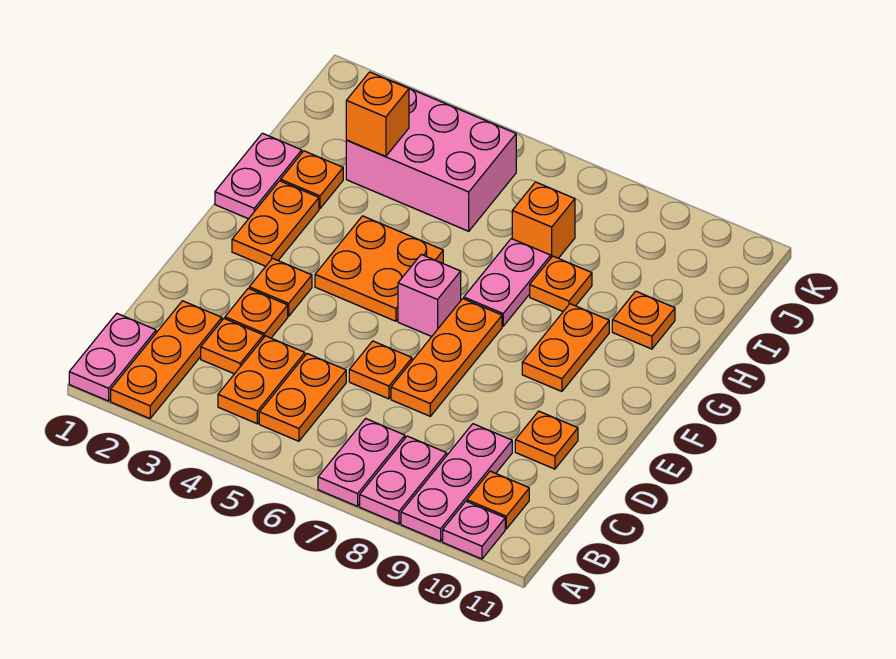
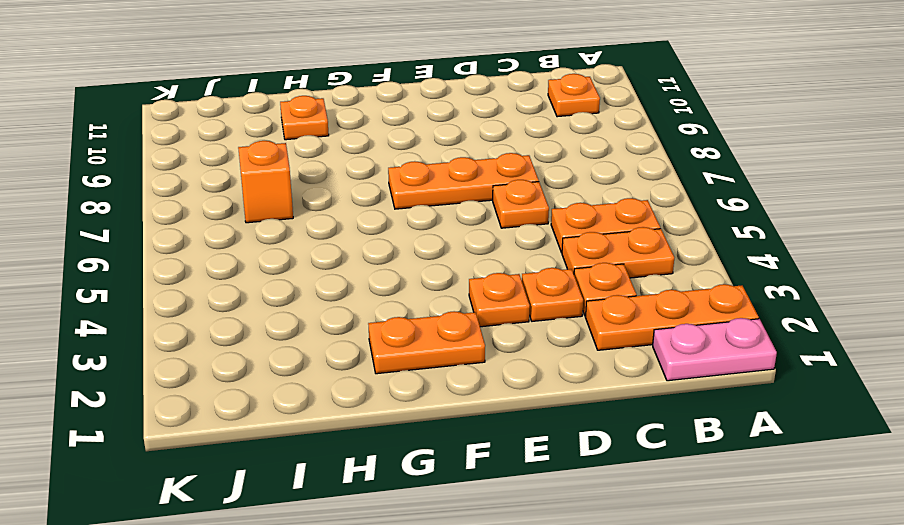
none -> pink plate A7:B7 level 1
none -> pink plate A8:B8 level 1
none -> pink plate A9:C9 level 1

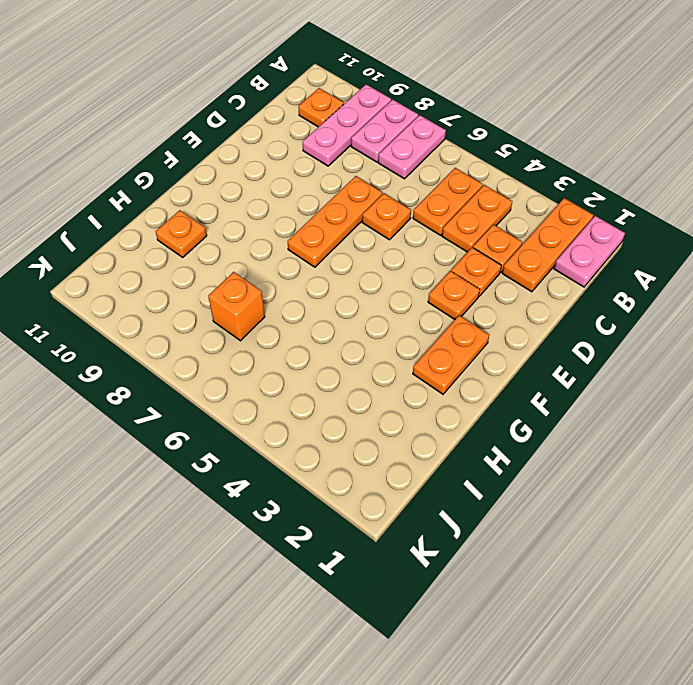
none -> pink plate A10 level 1
none -> orange plate D10 level 1
none -> orange plate F4:G5 level 1

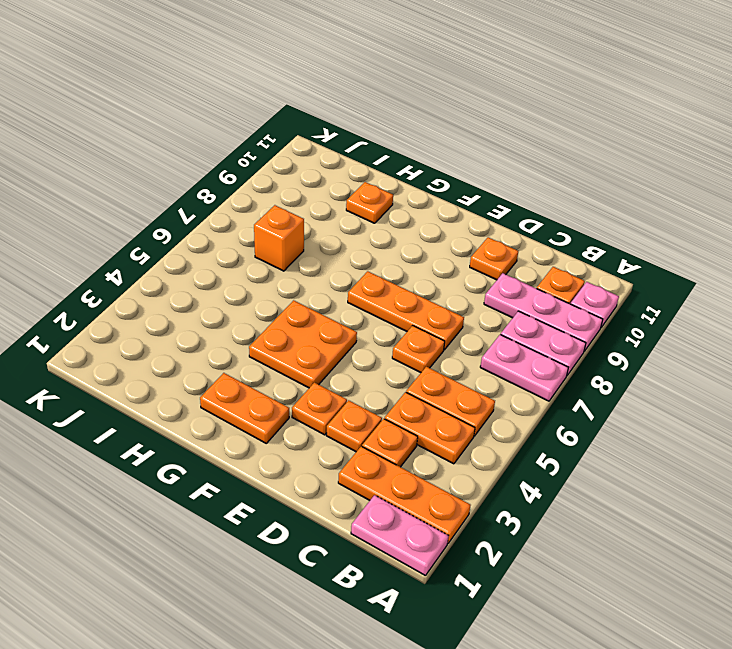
none -> pink brick F6 level 1
none -> orange plate F9:G9 level 1
none -> pink plate G1:H1 level 1

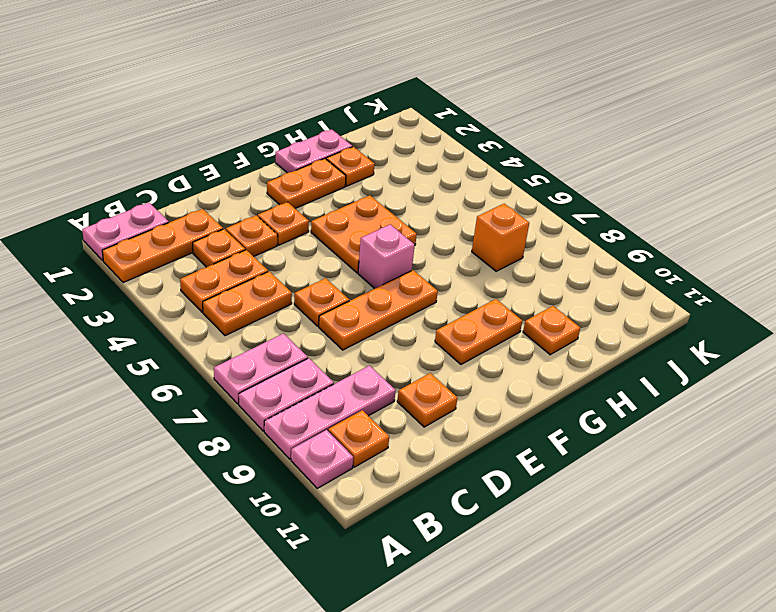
none -> pink plate G7:H7 level 1
none -> orange plate H8 level 1
none -> pink brick I3:J5 level 1

